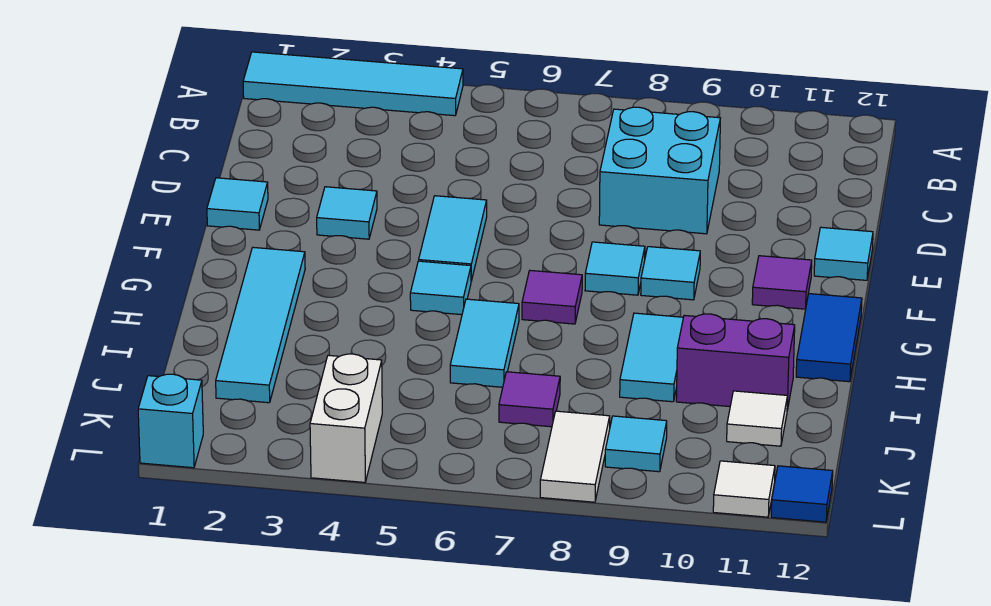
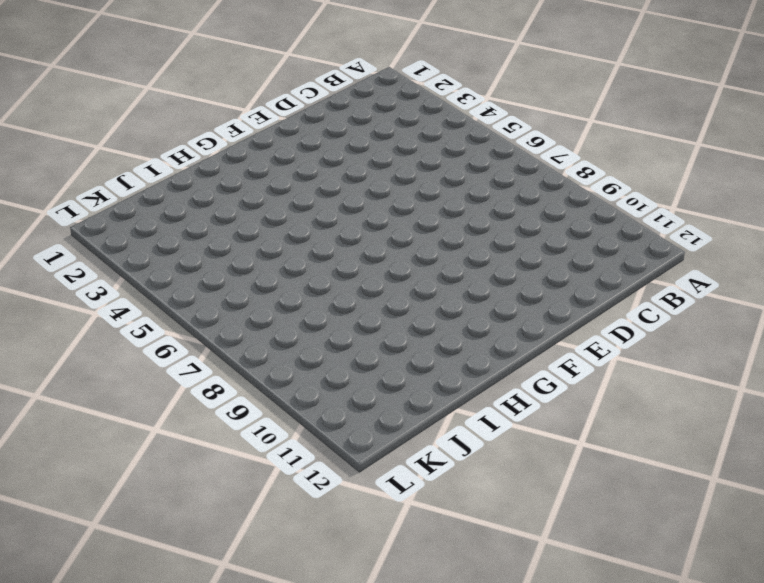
none -> cyan tile A1:A4 level 1
none -> cyan brick C8:D9 level 1
none -> cyan tile E1 level 1

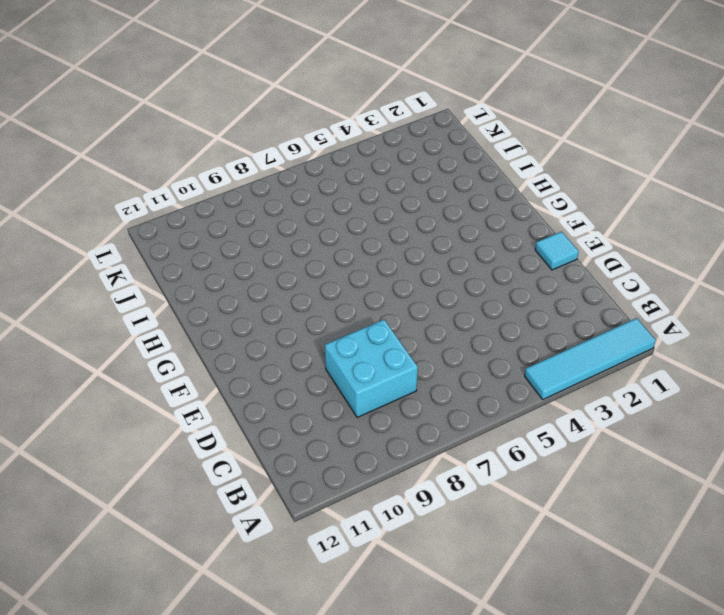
none -> cyan tile E3 level 1
none -> cyan tile E5:F5 level 1
none -> cyan tile E12 level 1

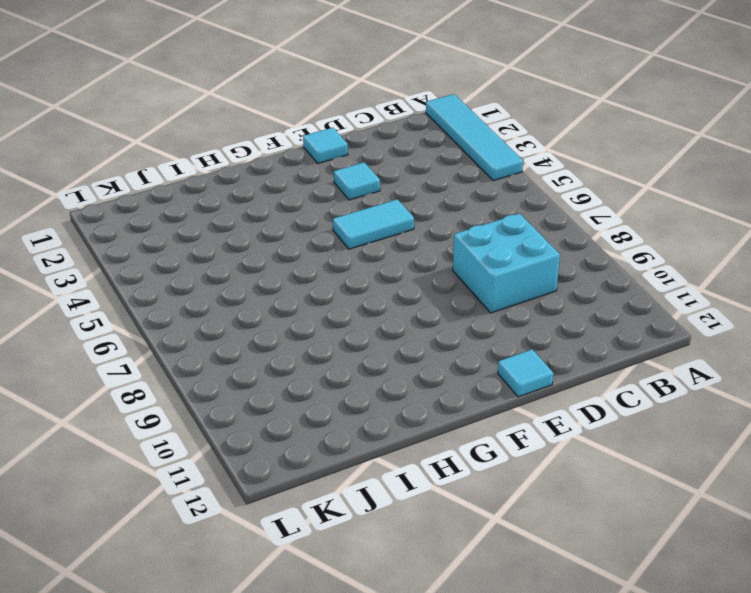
none -> cyan tile F8 level 1
none -> cyan tile F9 level 1
none -> purple tile F11 level 1

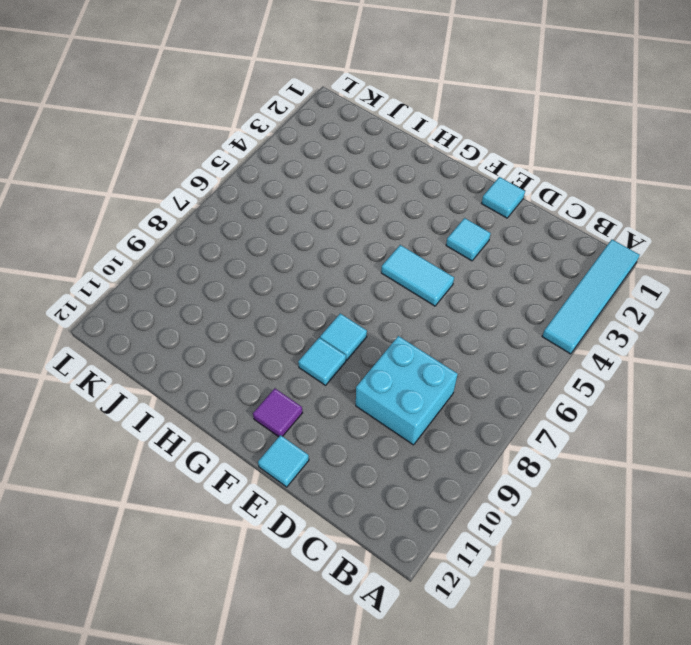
none -> cyan tile G2:J2 level 1
none -> cyan tile G5 level 1
none -> purple tile G7 level 1

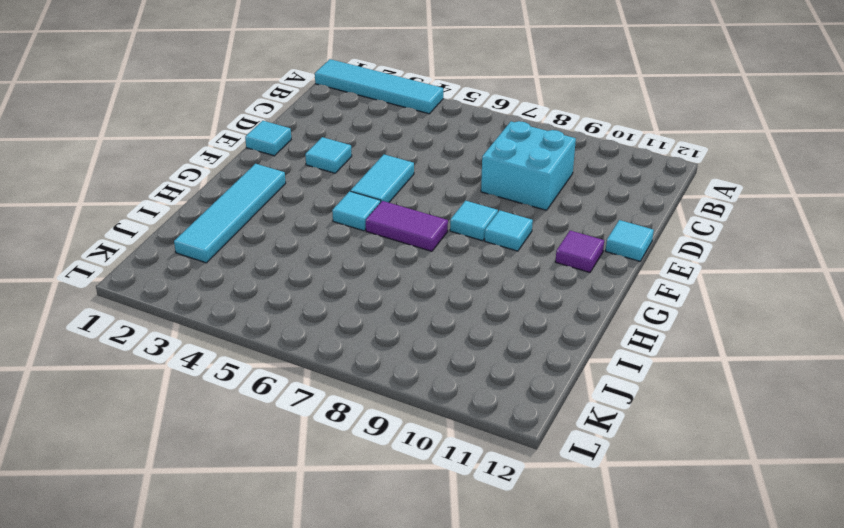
purple tile G6:G7 level 1 -> purple tile G7 level 1
none -> blue tile G12:H12 level 1
none -> cyan tile H6:I6 level 1
none -> cyan tile H9:I9 level 1

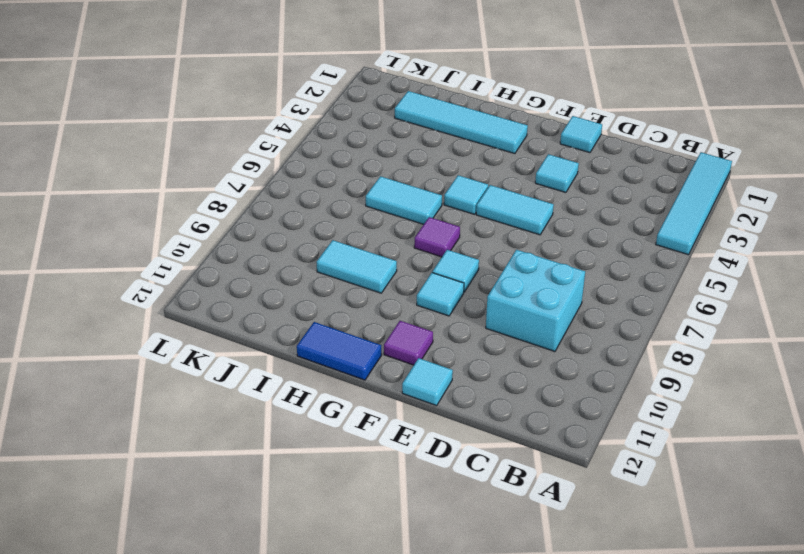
none -> purple brick I10:I11 level 1
none -> purple tile J7 level 1
none -> white tile J11 level 1

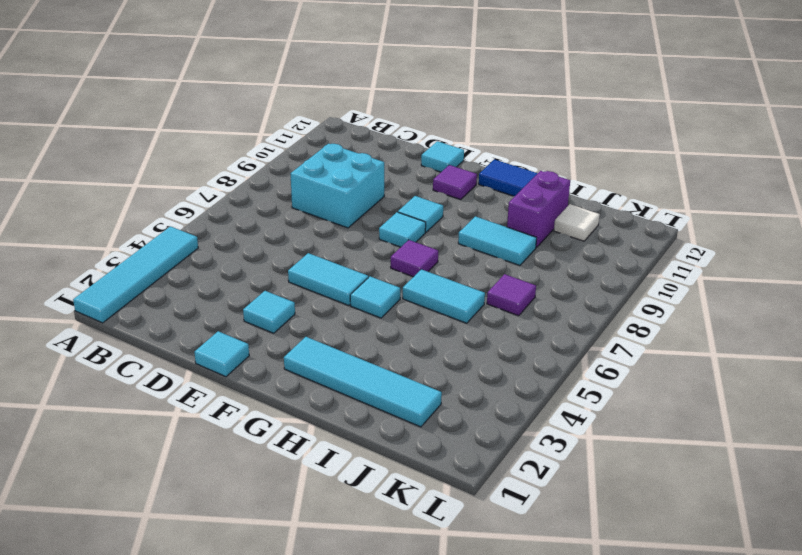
none -> white brick K4:L4 level 1
none -> white tile K8:L8 level 1
none -> cyan tile K9 level 1

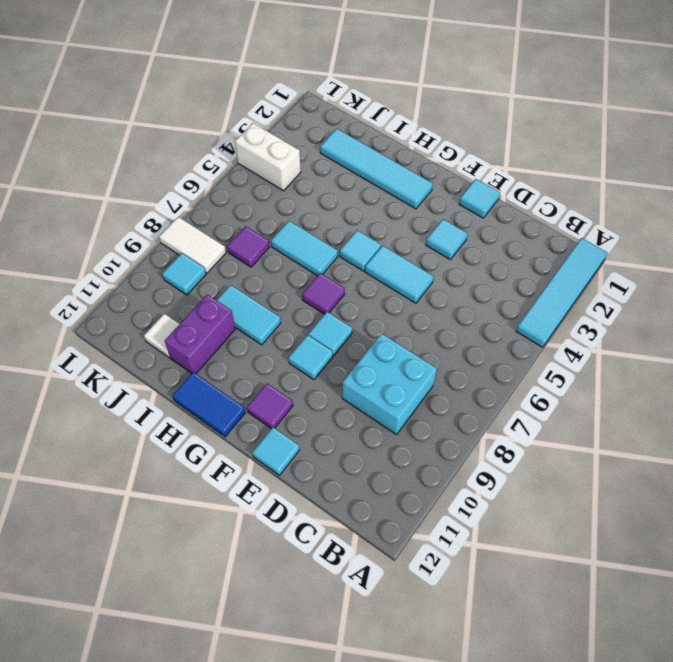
none -> cyan brick L1 level 1
none -> white tile L11 level 1
none -> blue tile L12 level 1

